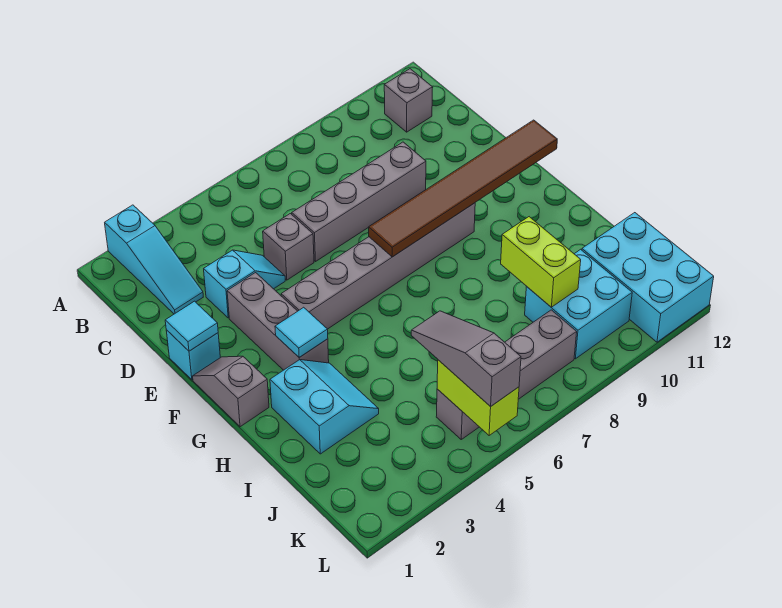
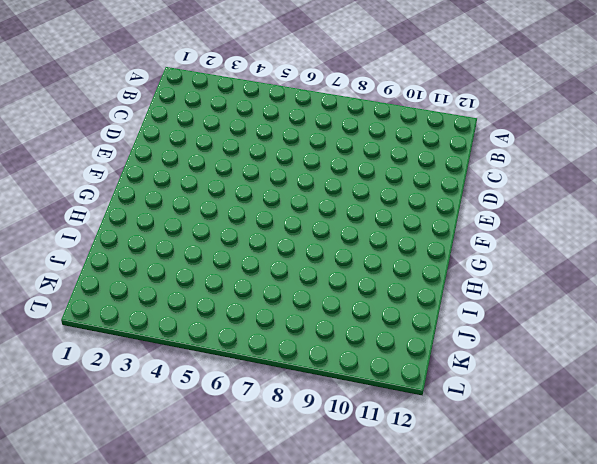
none -> cyan slope A2:C2 level 1 top A
none -> grey brick B11 level 1
none -> cyan slope D3:D4 level 1 top 3

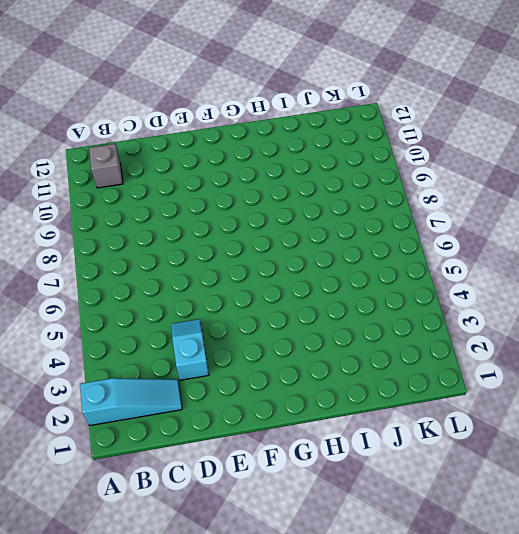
none -> grey brick D5 level 1
none -> grey brick D6:D9 level 1
none -> cyan brick E1 level 1

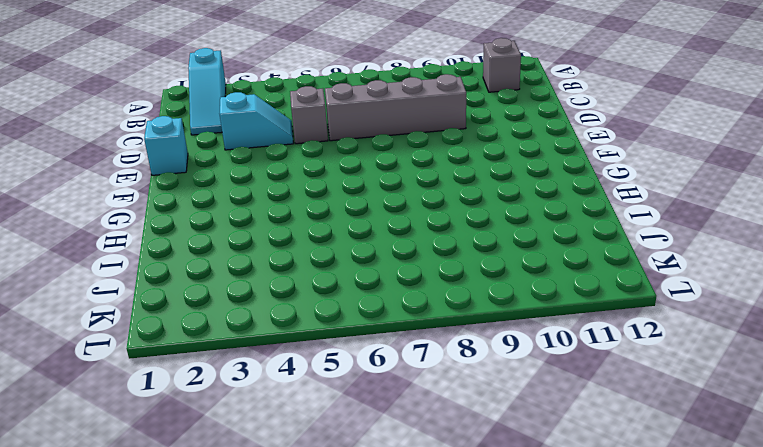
none -> grey brick E3:G3 level 1
none -> grey slope F1:G1 level 1 top G
none -> grey brick F4:F9 level 1

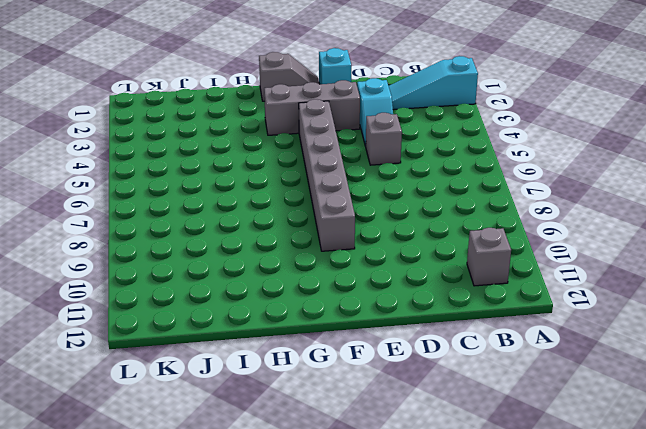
none -> grey brick D6:D9 level 1
none -> cyan slope H2:I3 level 1 top 2
none -> cyan brick J9:K10 level 1

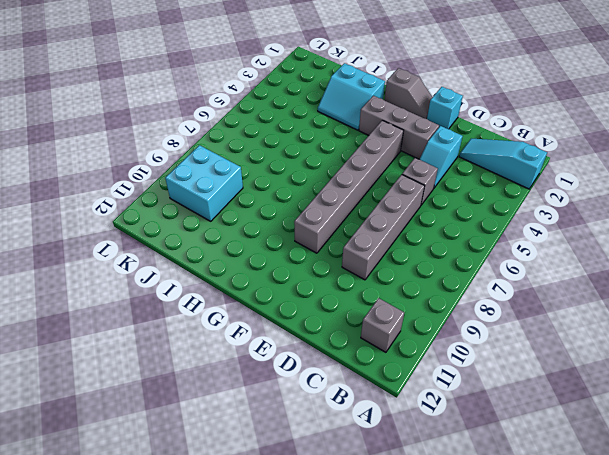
none -> cyan brick J11:L12 level 1
none -> grey brick K5:K8 level 1
none -> cyan tile E1 level 2

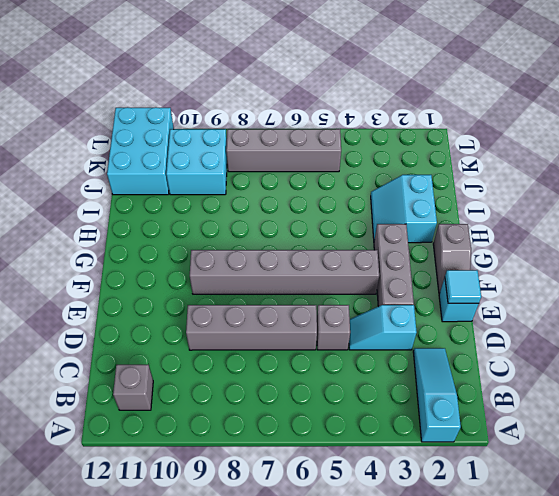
none -> brown tile F7:F12 level 2
none -> cyan tile G3 level 2
none -> lime brick I9:J9 level 2

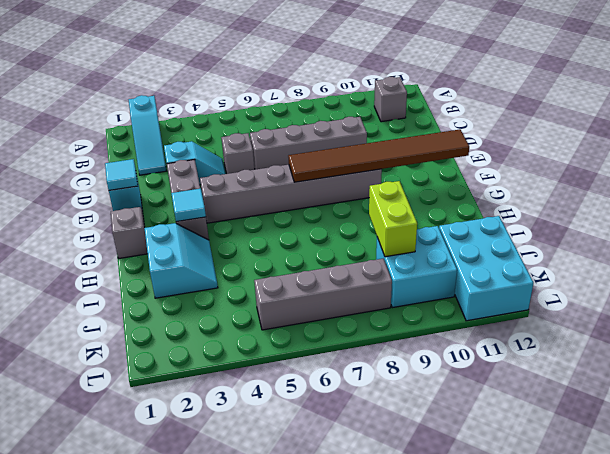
none -> lime brick K5:L5 level 2
none -> grey slope J5:L5 level 3 top L

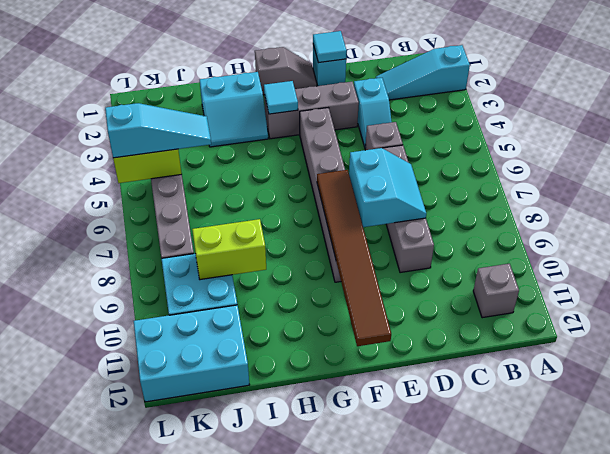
cyan slope D7:E8 level 2 top E -> none
cyan slope J5:L5 level 3 top L -> grey slope J5:L5 level 3 top L

